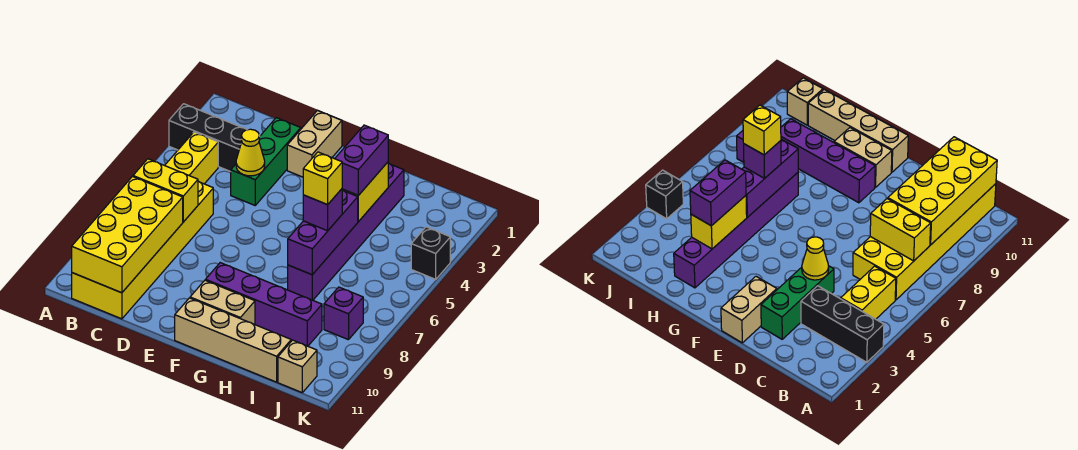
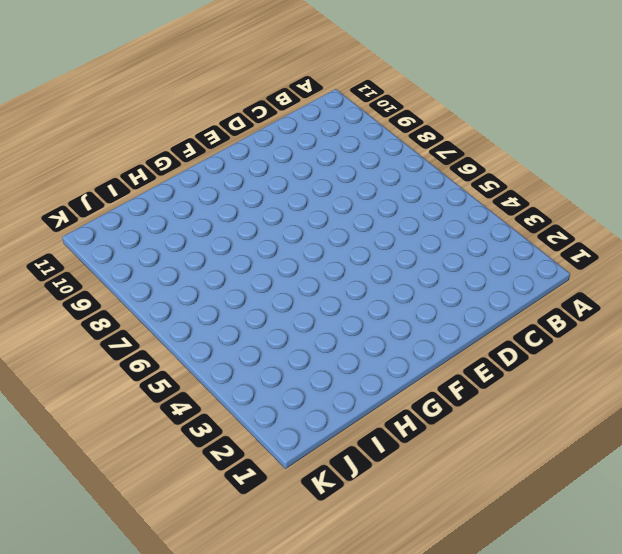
none -> black brick A3:C3 level 1
none -> yellow brick B4:B5 level 1
none -> yellow brick B6:C11 level 1

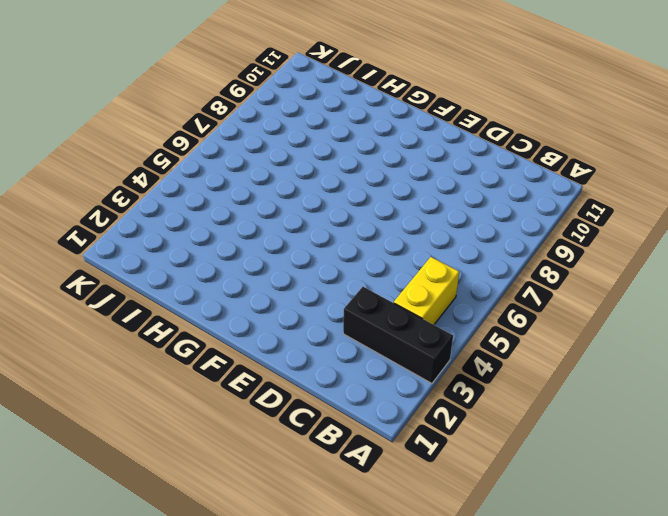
none -> yellow brick B6:C11 level 1
none -> green brick D2:D4 level 1
none -> tan brick E1:E2 level 1

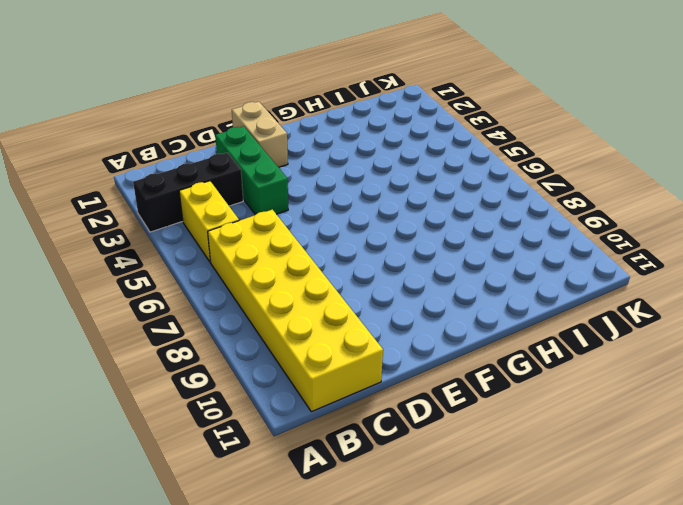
none -> purple brick F9:I9 level 1
none -> tan brick F10:G10 level 1
none -> tan brick F11:I11 level 1

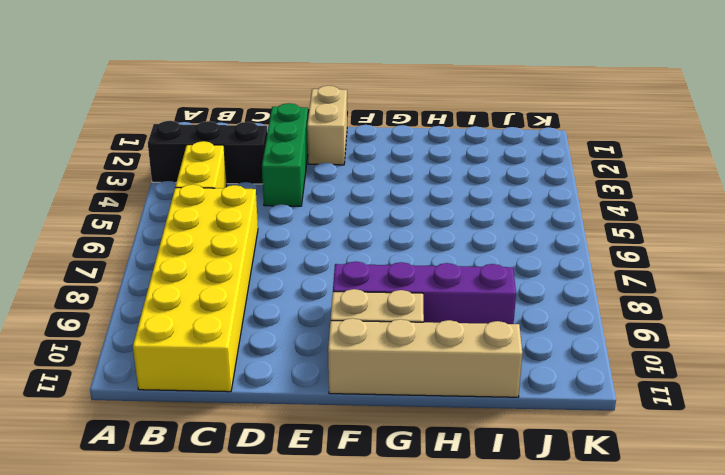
none -> purple brick H2:H7 level 1
none -> purple brick J8 level 1
none -> tan brick J11 level 1

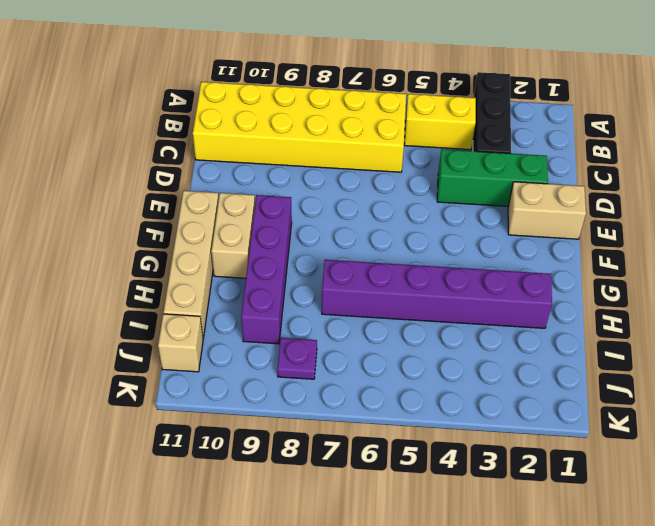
purple plate J8 level 1 -> purple brick J8 level 1
none -> black brick K4 level 1
none -> yellow brick B7:C7 level 2
none -> yellow brick B8:C11 level 2

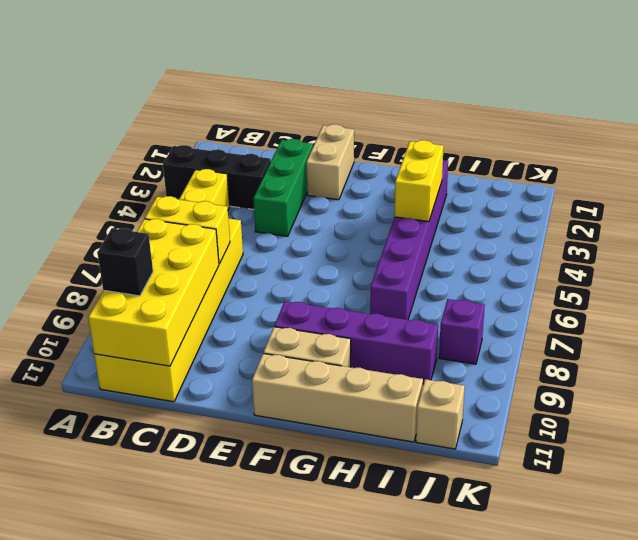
black brick B10 level 3 -> black brick K4 level 1
none -> yellow cone D4 level 2
none -> purple brick H5:H7 level 2
none -> purple brick H3:H4 level 3

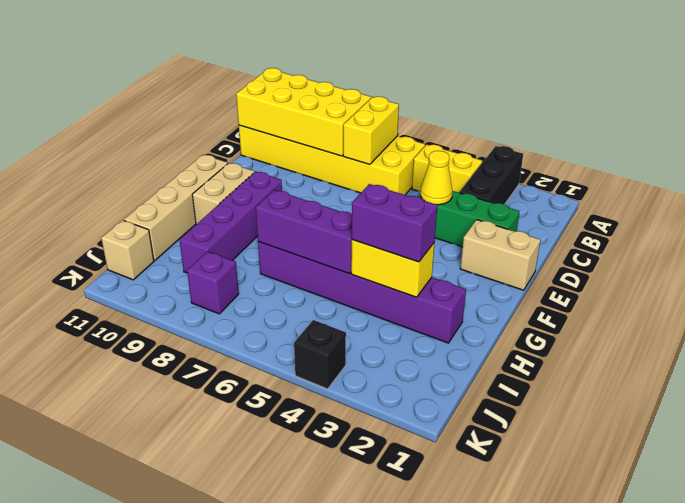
none -> purple brick H6 level 3
none -> yellow brick H6 level 4

